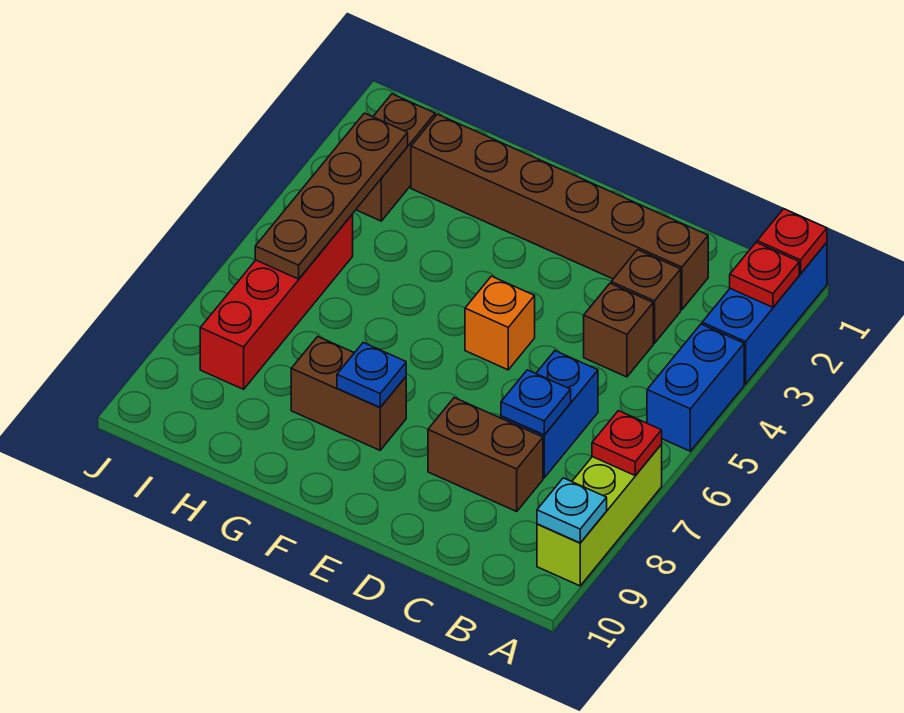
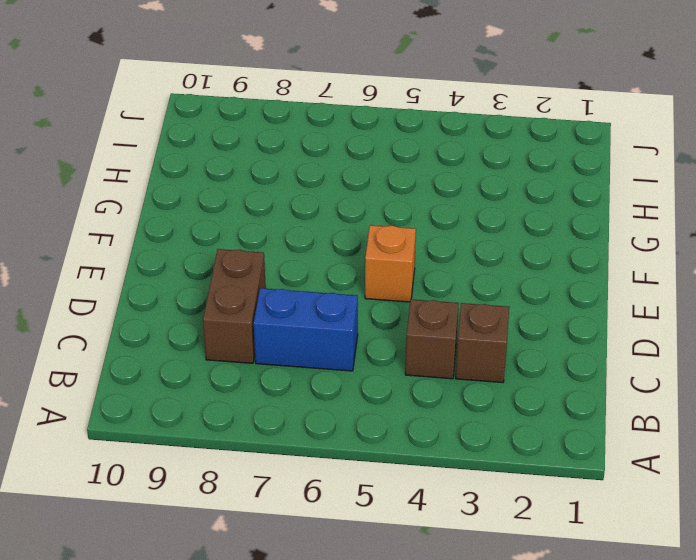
none -> blue brick A1:A3 level 1
none -> blue brick A4:A5 level 1
none -> lime brick A7:A9 level 1

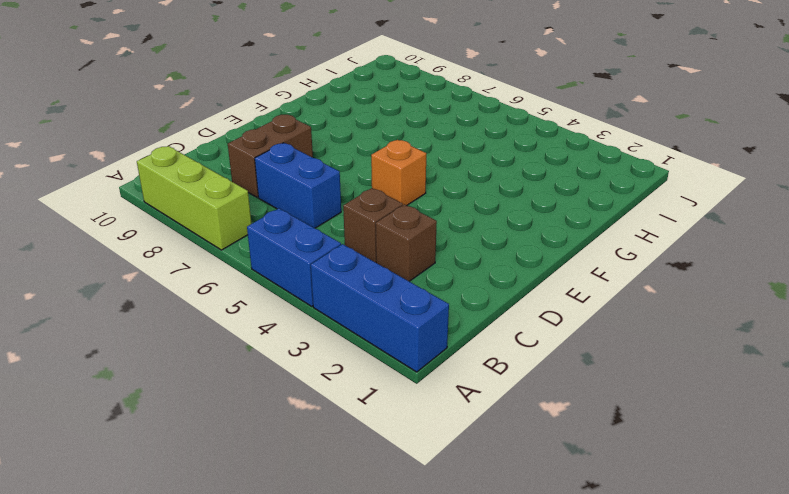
none -> brown brick C2:H2 level 1
none -> brown brick F8:G8 level 1
none -> brown brick I2:I3 level 1

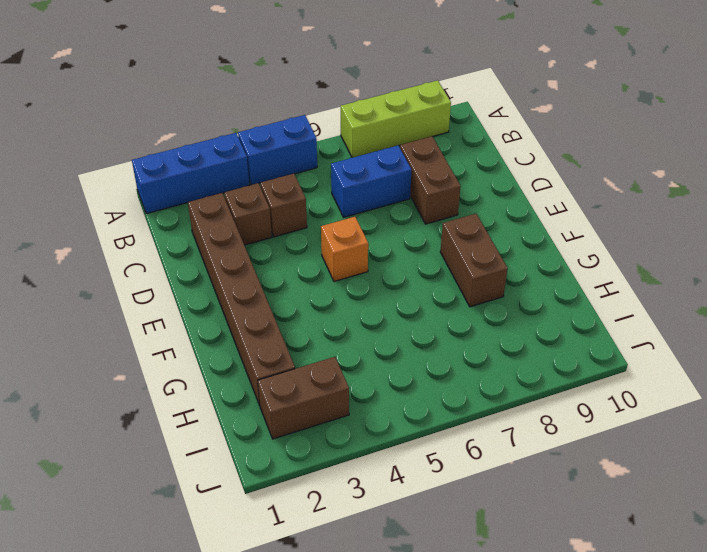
none -> red brick I5:I8 level 1
none -> red plate A1 level 2
none -> red plate A2 level 2

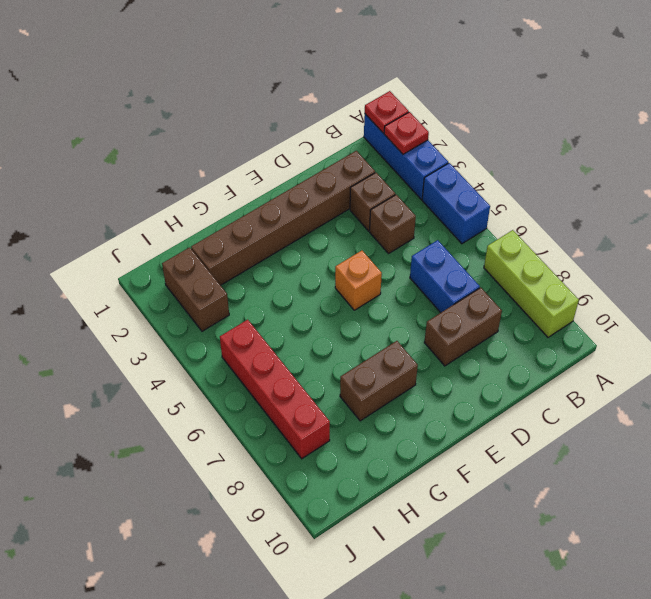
none -> red plate A7 level 2
none -> cyan plate A9 level 2
none -> blue plate C7 level 2

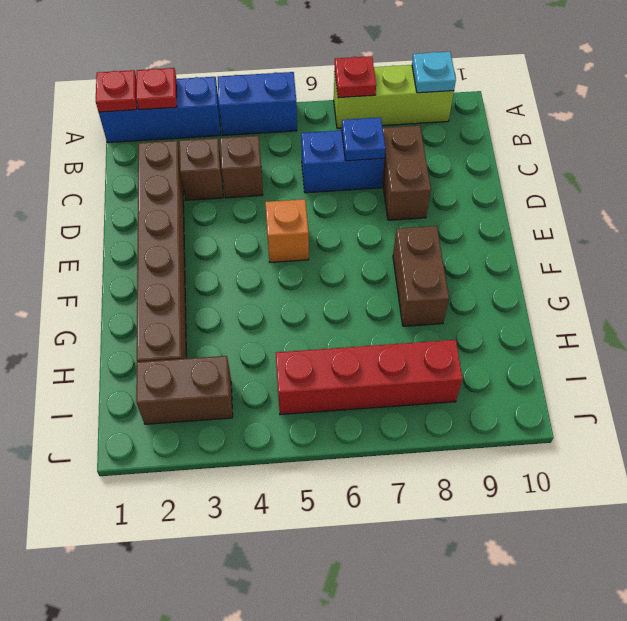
none -> blue plate F8 level 2
none -> brown plate I3:I6 level 2

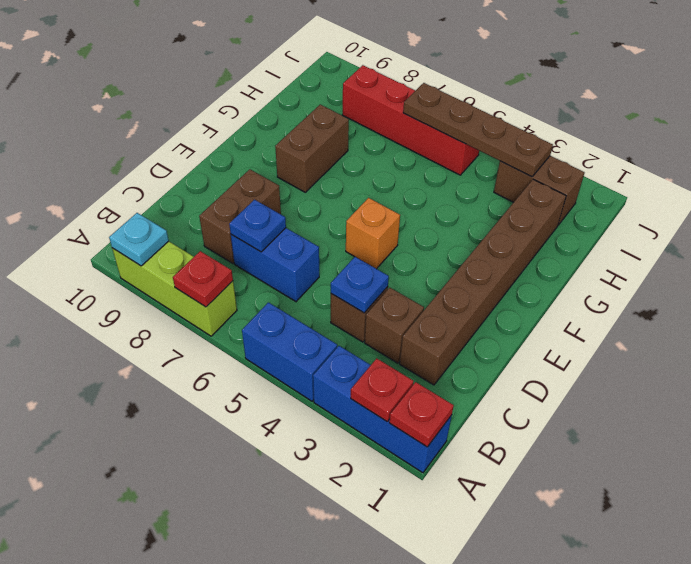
blue plate C4 level 2 -> blue plate F8 level 2

